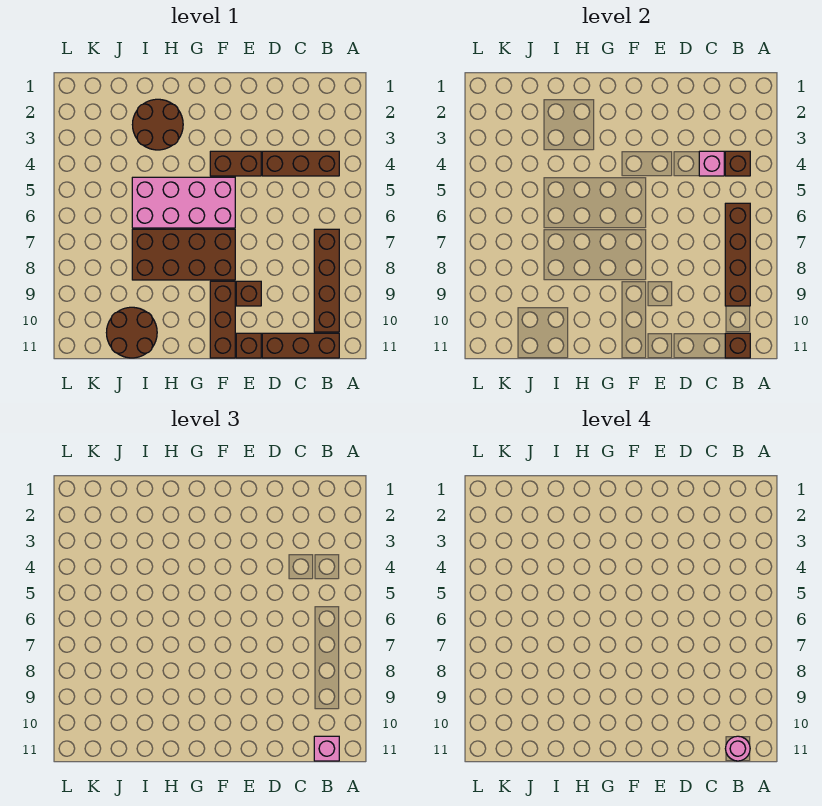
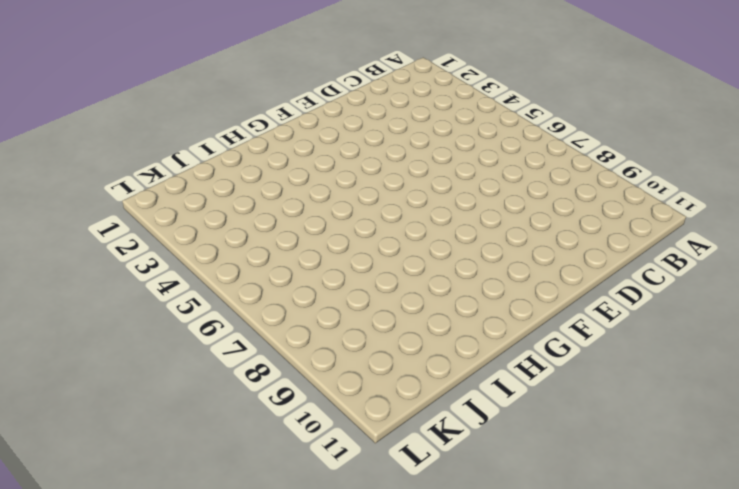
none -> brown brick B4:D4 level 1
none -> brown brick B7:B10 level 1
none -> brown brick B11:D11 level 1

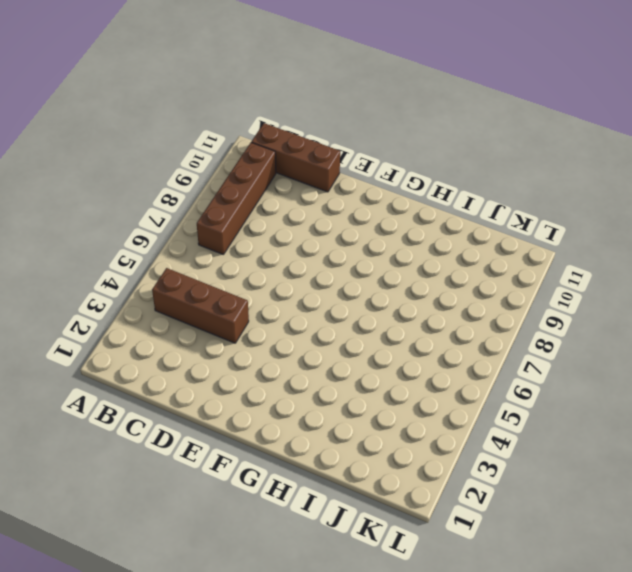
none -> brown brick E4:F4 level 1
none -> brown brick E9 level 1
none -> brown brick E11 level 1

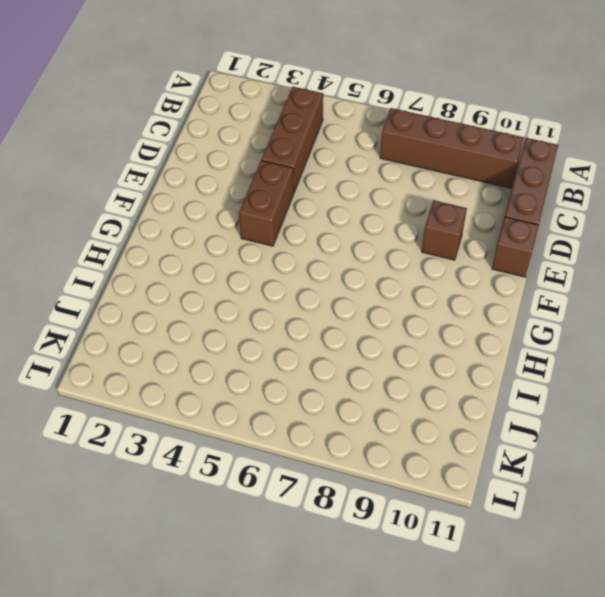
none -> pink brick F5:I6 level 1
none -> brown brick F7:I8 level 1
none -> brown brick F9:F11 level 1

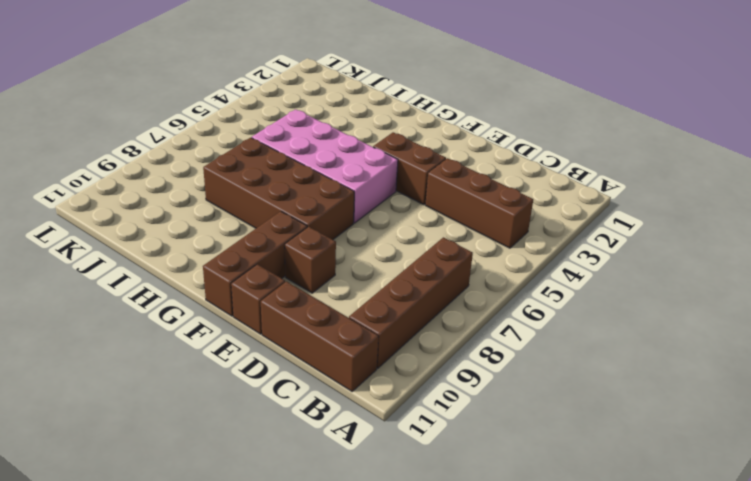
none -> brown round brick H2:I3 level 1
none -> brown round brick I10:J11 level 1
none -> brown brick B4 level 2

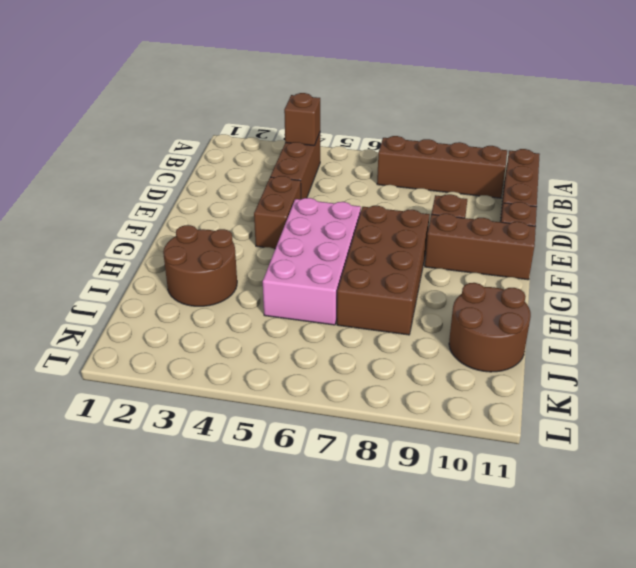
none -> brown brick B6:B9 level 2
none -> brown brick B11 level 2
none -> pink brick C4 level 2

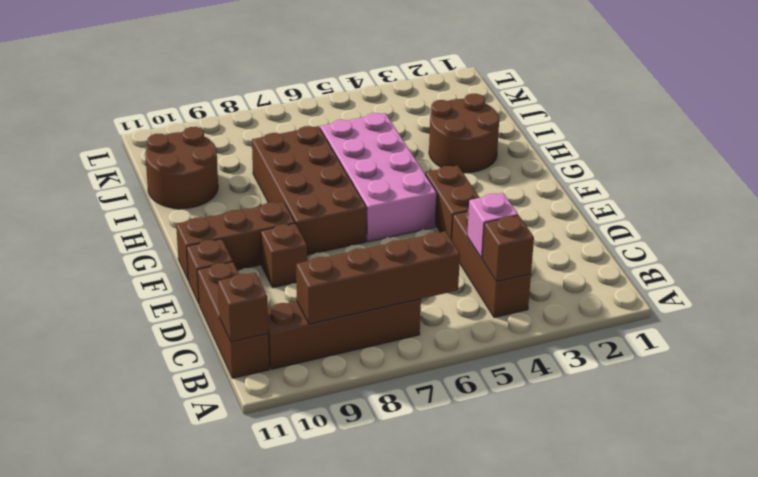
none -> pink brick B11 level 3
none -> pink round brick B11 level 4

